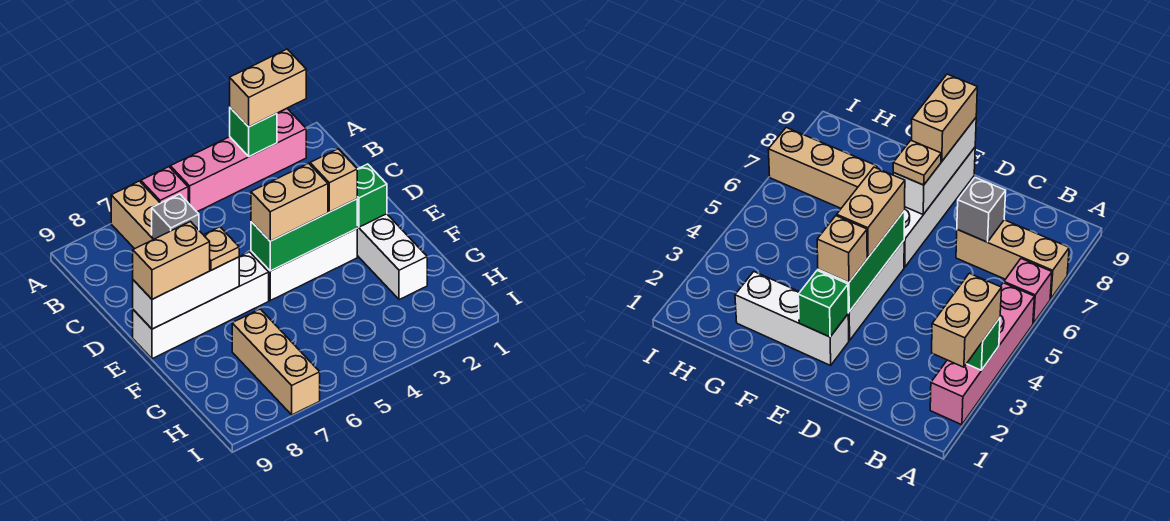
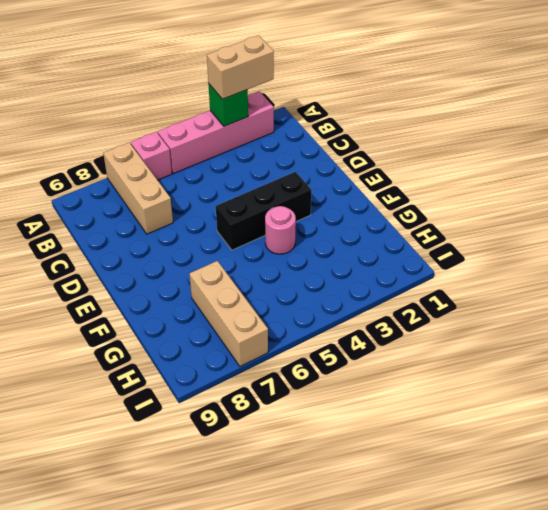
black brick E3:E5 level 1 -> white brick E3:E5 level 1
pink round brick F4 level 1 -> none
none -> white brick E2:G2 level 1
none -> white brick E6:E9 level 1
none -> grey brick C7 level 2

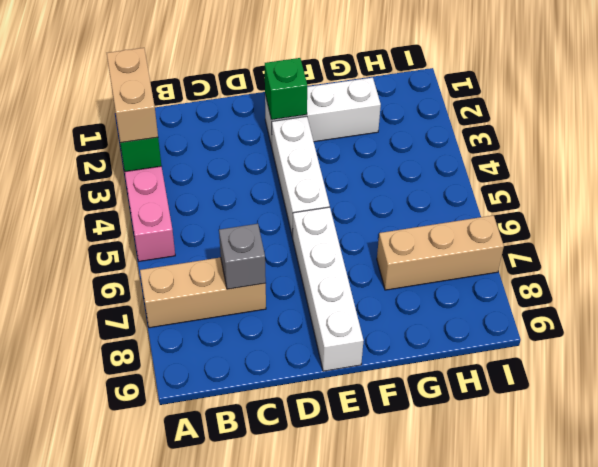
none -> pink brick A6 level 1
none -> green brick E3:E5 level 2
none -> white brick E7:E9 level 2

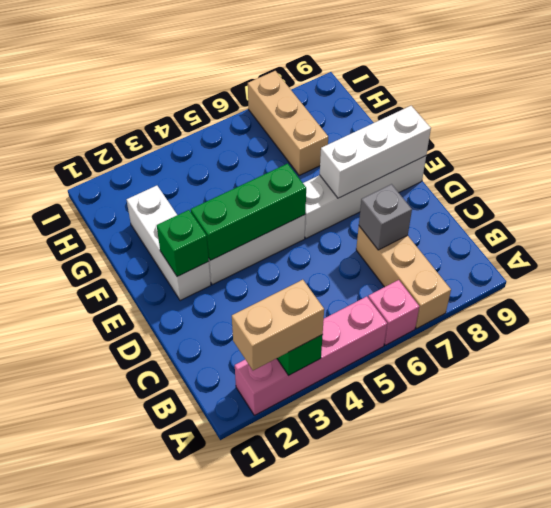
none -> tan brick E3 level 3
none -> tan brick E4:E5 level 3
none -> tan plate E7 level 3

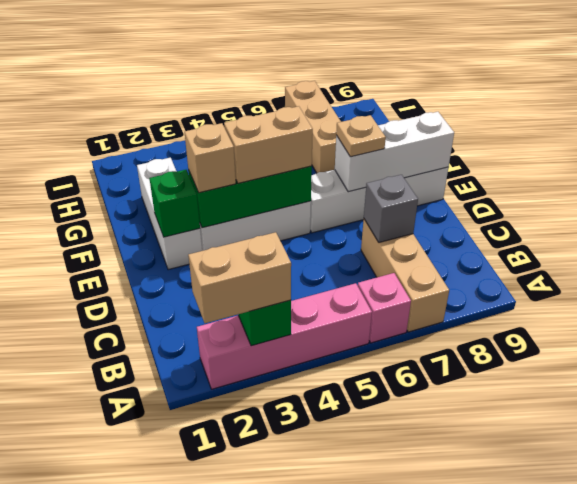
none -> tan brick E8:E9 level 3

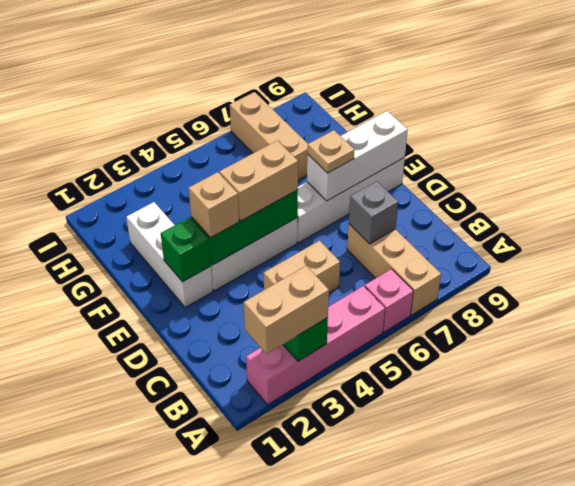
tan brick C4:C5 level 1 -> tan brick E8:E9 level 3

